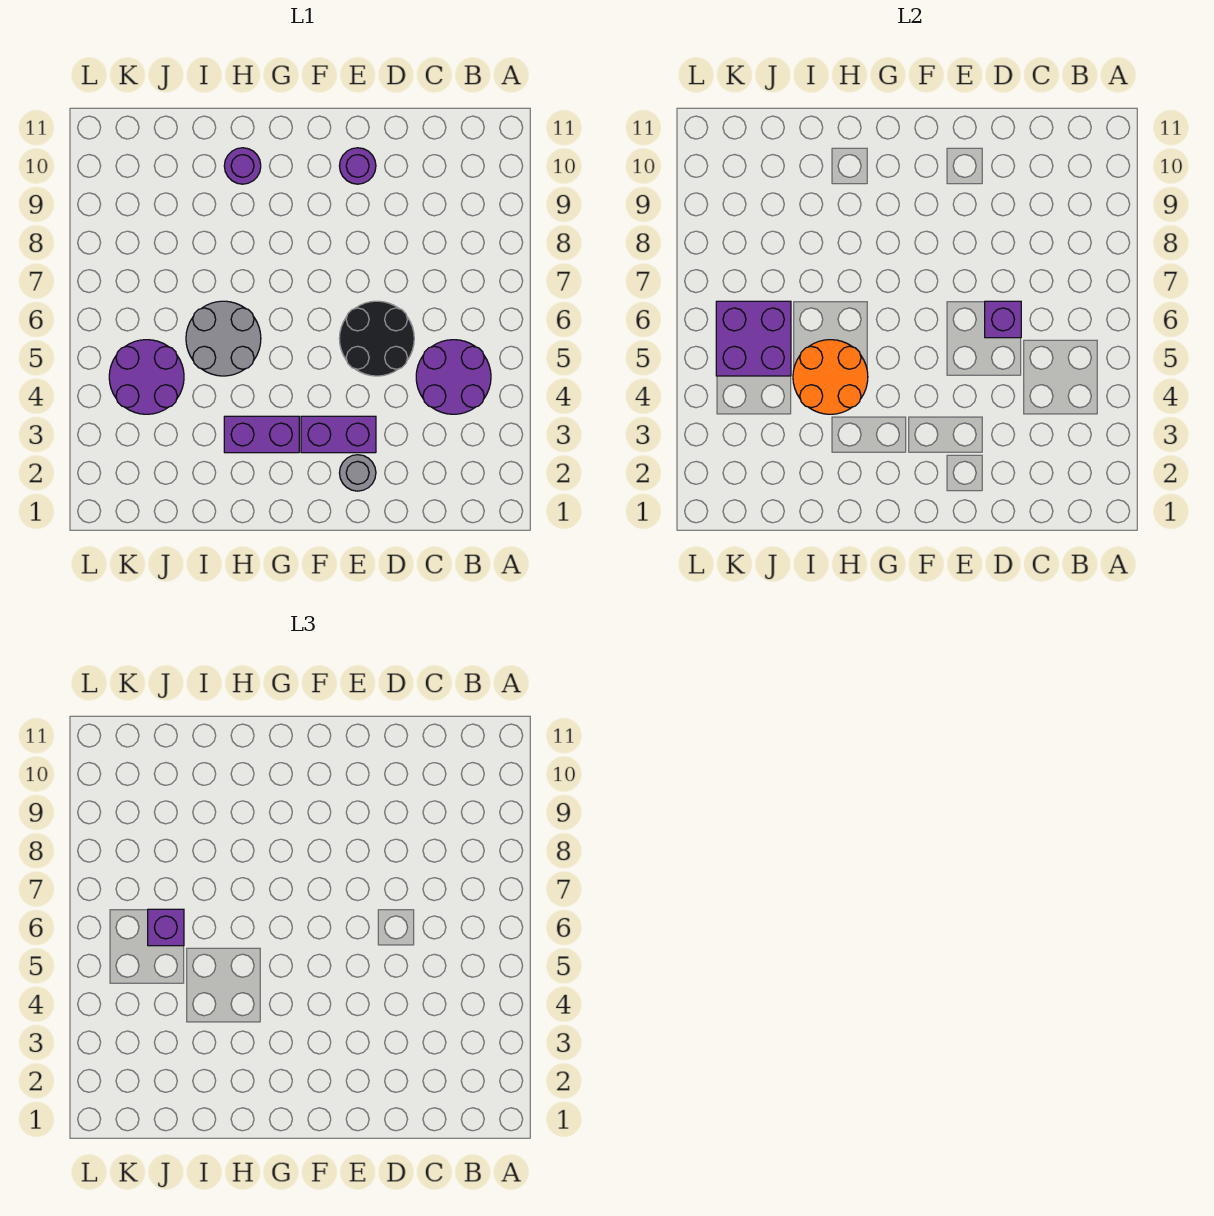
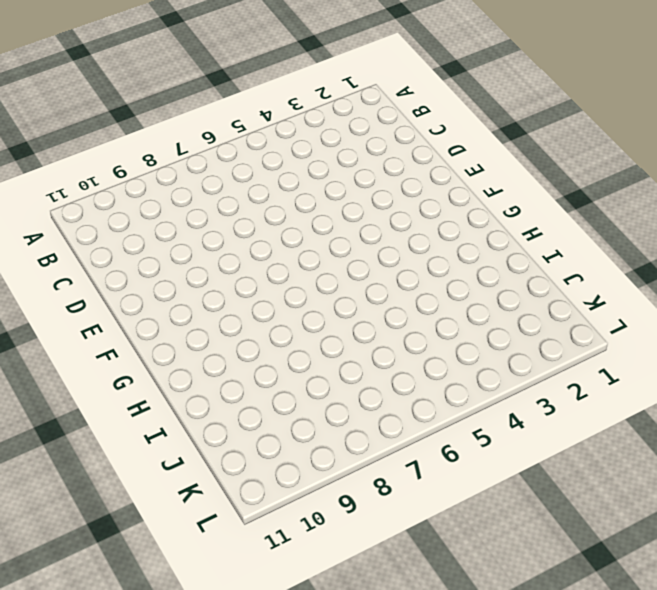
none -> purple round brick B4:C5 level 1
none -> black round brick D5:E6 level 1
none -> grey round brick E2 level 1

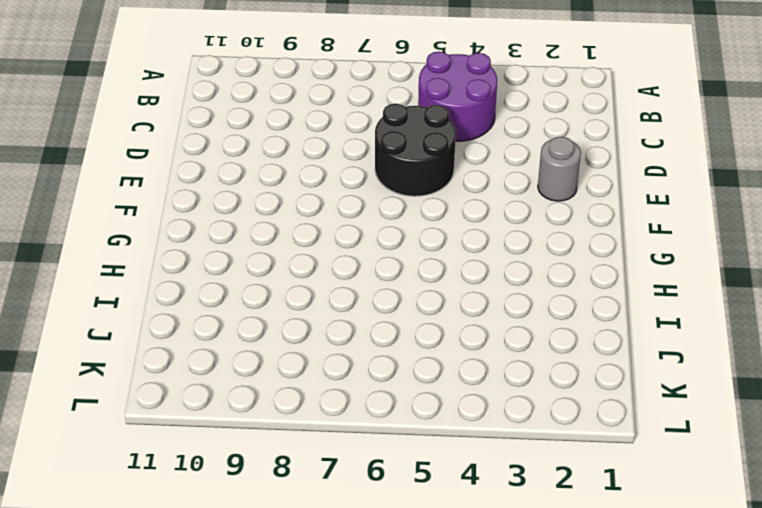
none -> purple brick E3:F3 level 1
none -> purple round brick E10 level 1
none -> purple brick G3:H3 level 1

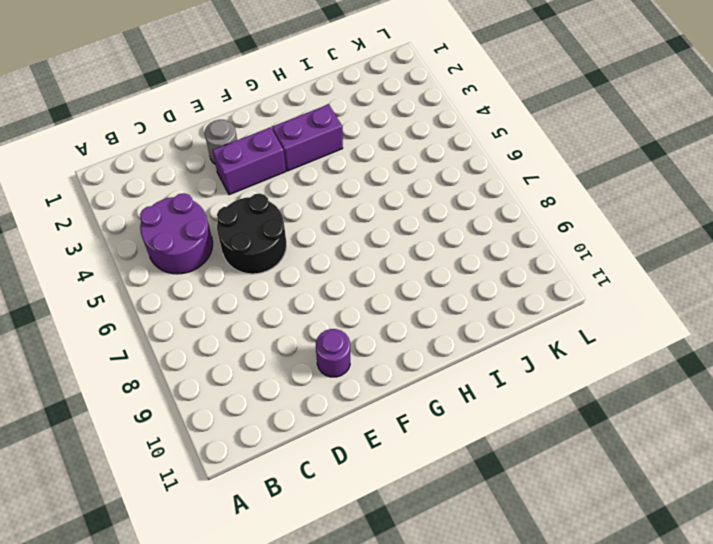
none -> grey round brick H5:I6 level 1
none -> purple round brick H10 level 1
none -> purple round brick J4:K5 level 1

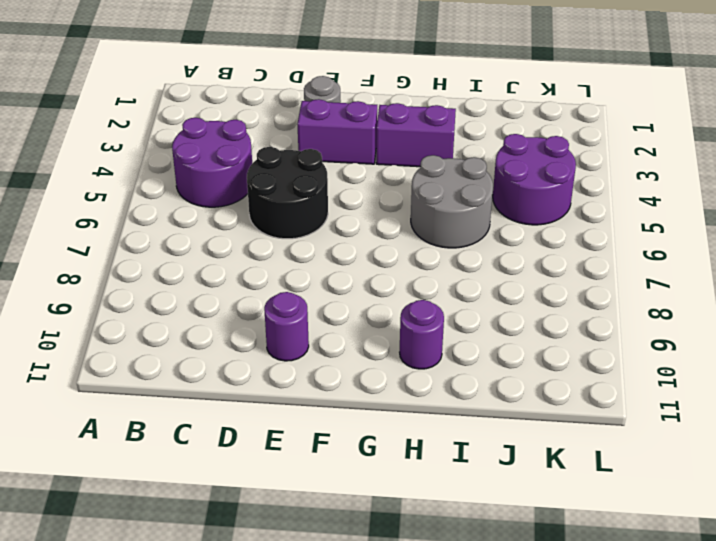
none -> purple brick D6 level 2
none -> orange round brick H4:I5 level 2
none -> purple brick J5:K6 level 2

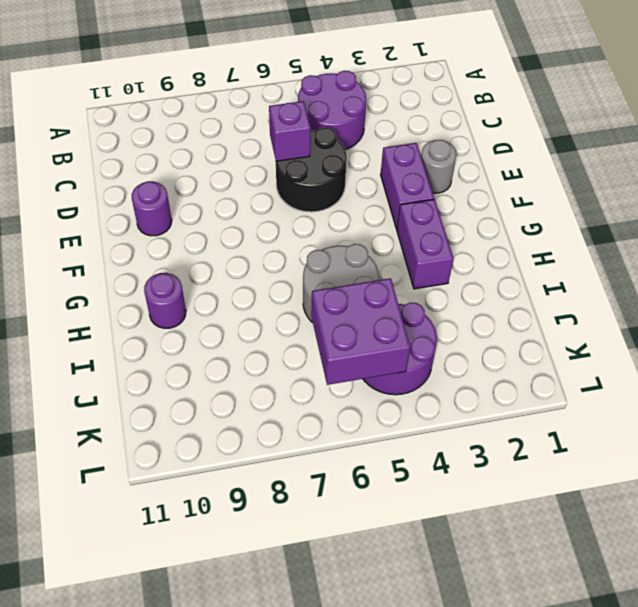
none -> orange round brick H4:I5 level 2
none -> purple brick J6 level 3

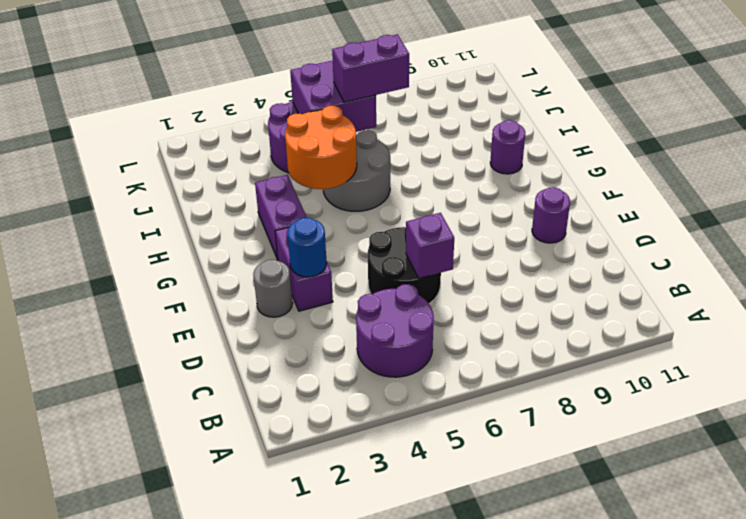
blue round brick E3 level 2 -> none
purple brick J6:J7 level 3 -> purple brick J6 level 3

